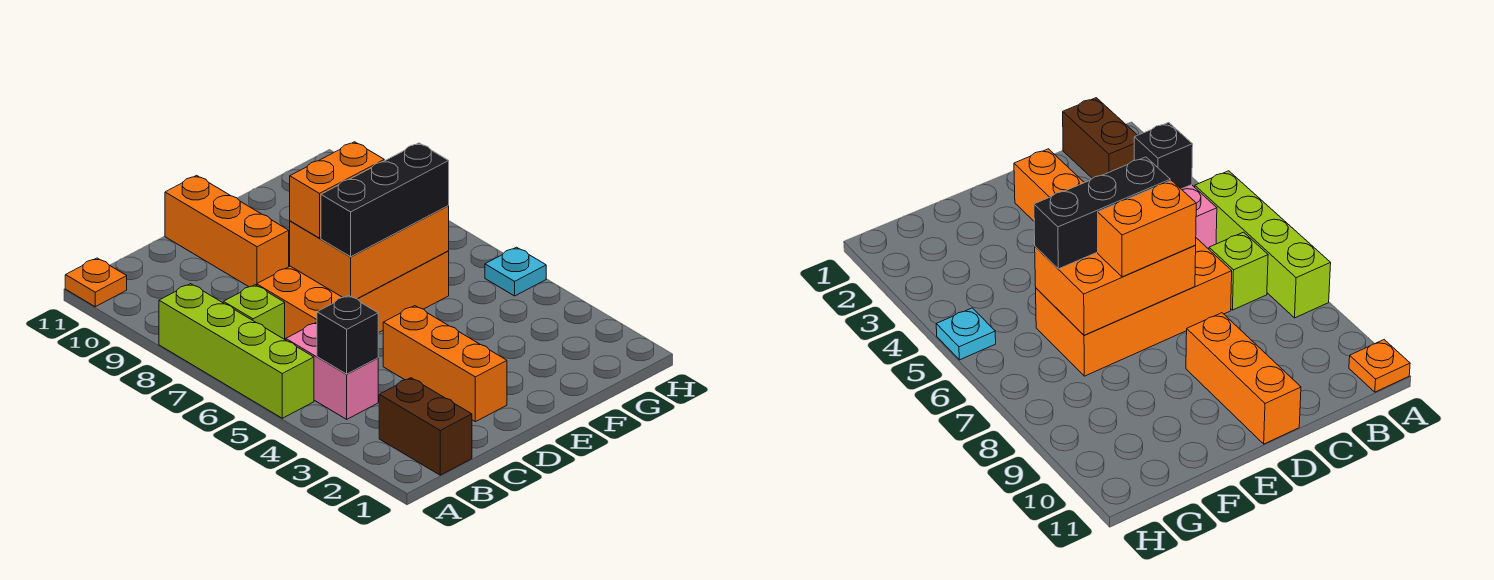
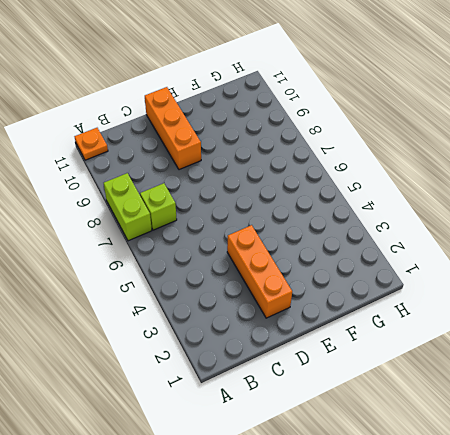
lime brick A7:A8 level 1 -> lime brick A5:A8 level 1
none -> brown brick B1:B2 level 1
none -> pink brick B4:B5 level 1
none -> orange brick C6:F7 level 1

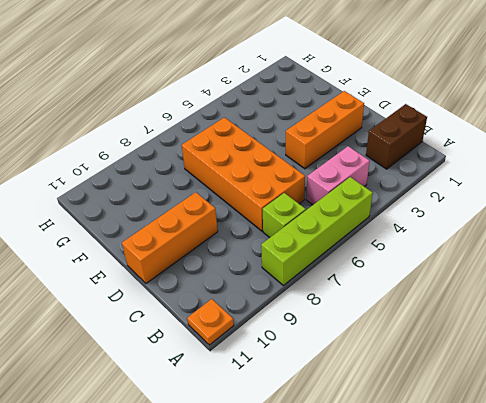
none -> cyan plate H5 level 1
none -> black brick B4 level 2
none -> orange brick D6:F7 level 2

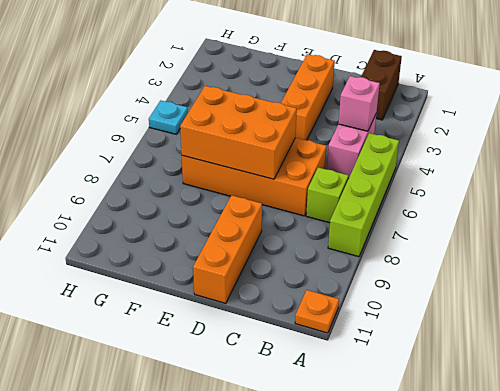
pink brick B4 level 2 -> black brick B4 level 2
none -> black brick D6:F6 level 3
none -> orange brick D7:E7 level 3

